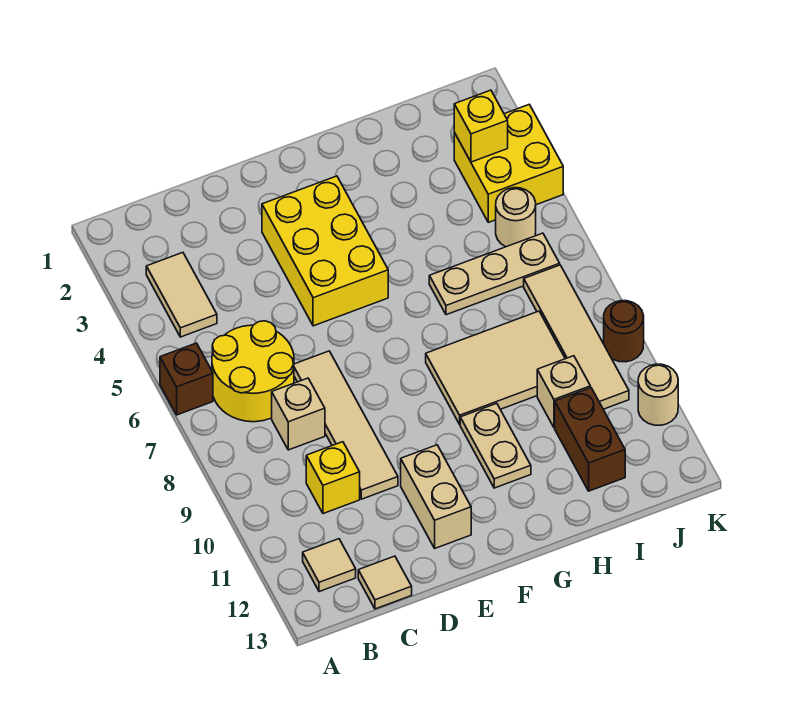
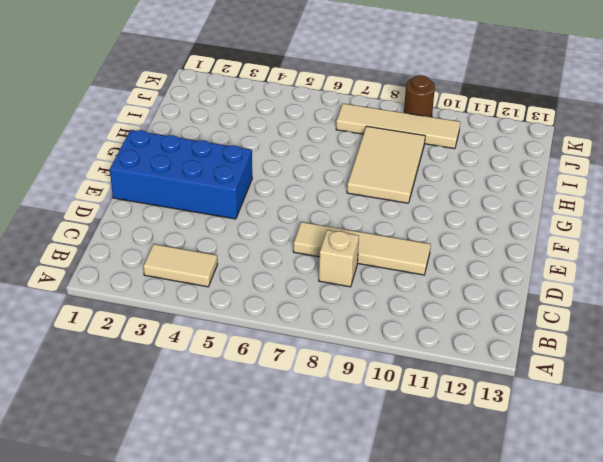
blue brick E1:F4 level 1 -> yellow brick E3:F5 level 1
none -> brown brick A6 level 1
none -> yellow round brick B6:C7 level 1
none -> tan tile B12 level 1

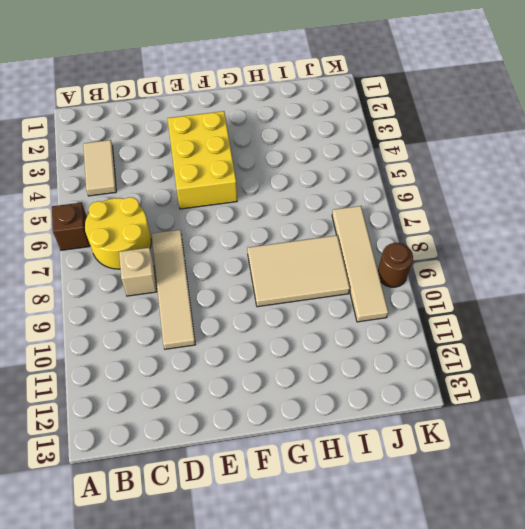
none -> tan tile B12 level 1
none -> yellow brick C10 level 1
none -> tan tile C13 level 1

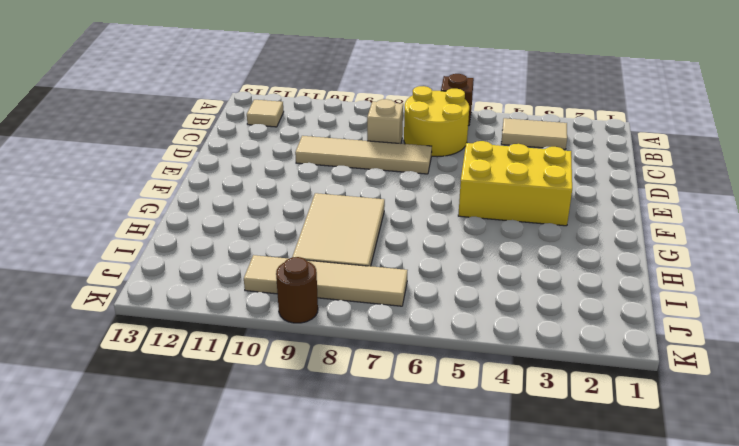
none -> yellow brick C10 level 1
none -> tan tile C13 level 1
none -> tan brick E11:E12 level 1

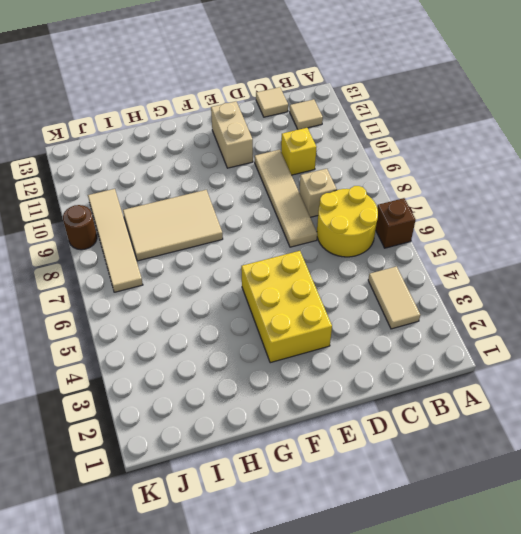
none -> tan plate G10:G11 level 1
none -> tan plate H6:J6 level 1
none -> tan brick I10 level 1

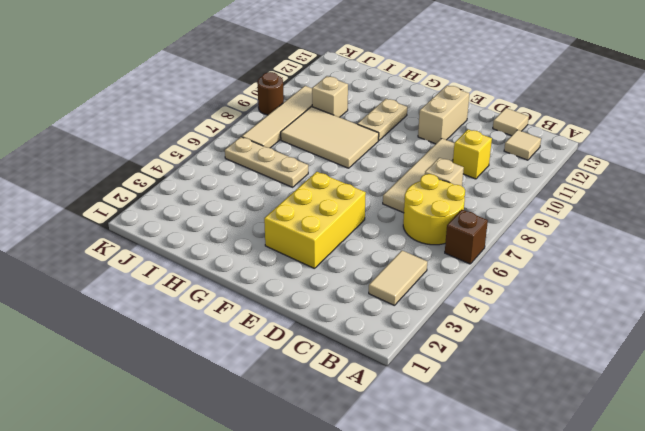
none -> brown brick I11:I12 level 1
none -> yellow brick J3:K4 level 1
none -> tan round brick J5 level 1

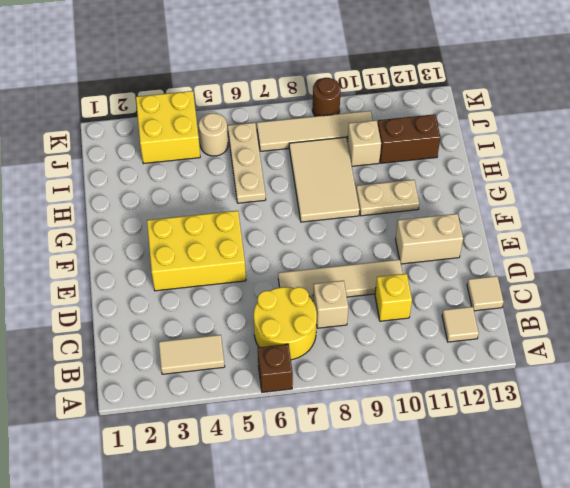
none -> tan round brick K11 level 1
none -> yellow brick J3 level 2

